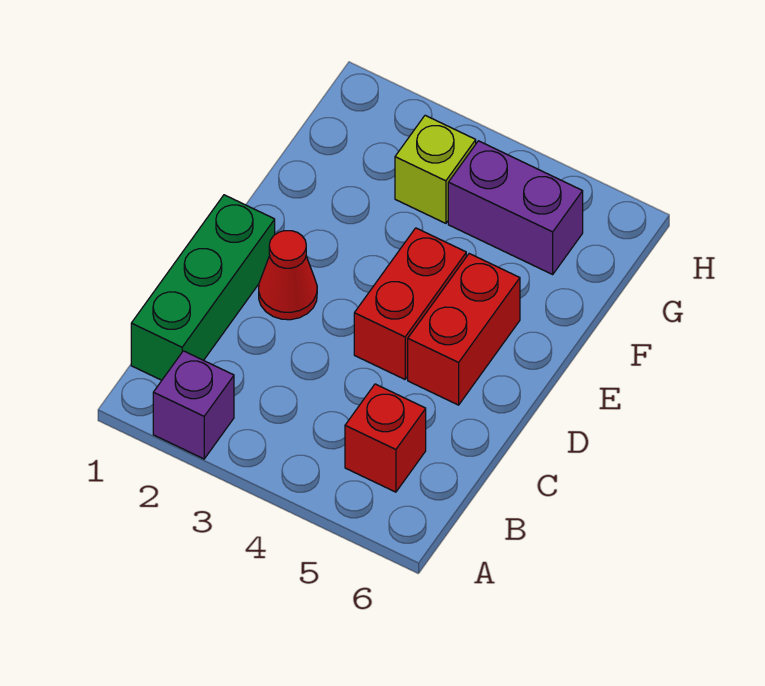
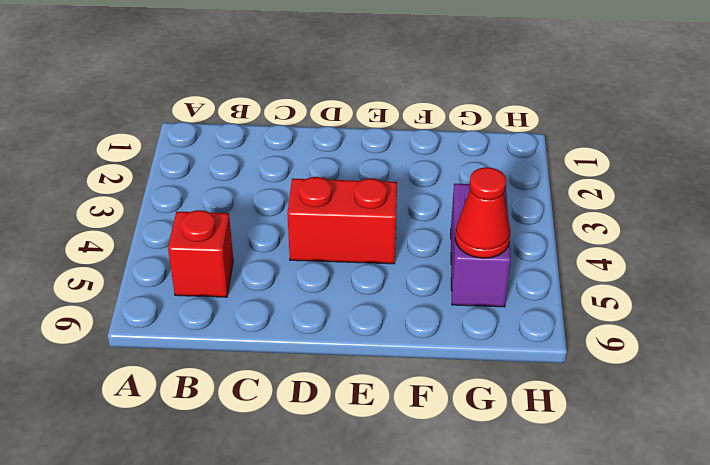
red cone G5 level 2 -> red cone D2 level 1
none -> purple brick A2 level 1
none -> green brick B1:D1 level 1

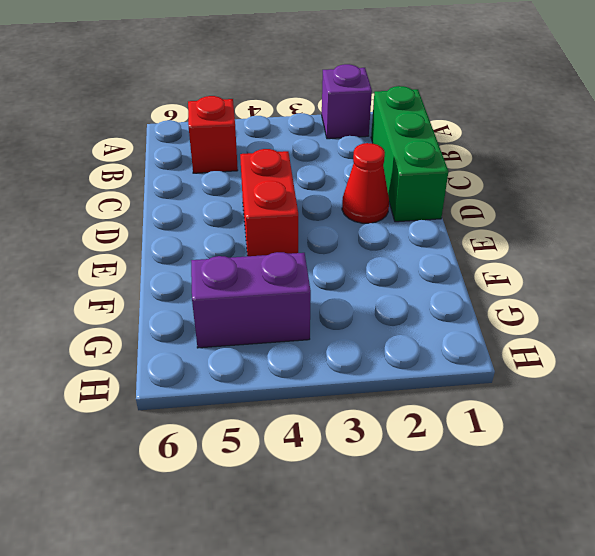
none -> red brick D5:E5 level 1
none -> lime brick G3 level 1

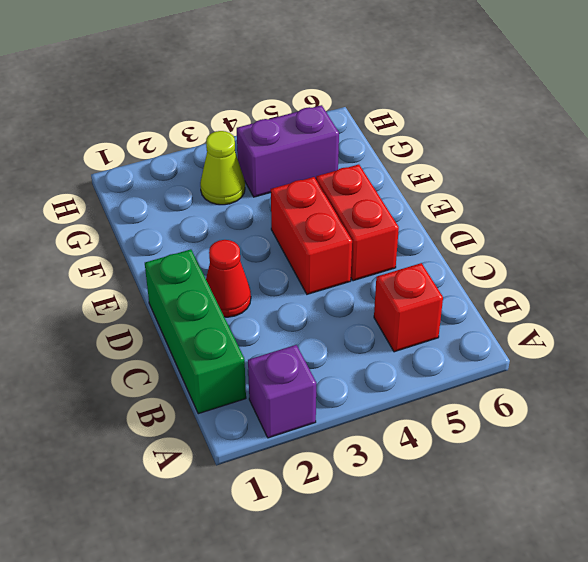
lime cone G3 level 1 -> lime brick G3 level 1

